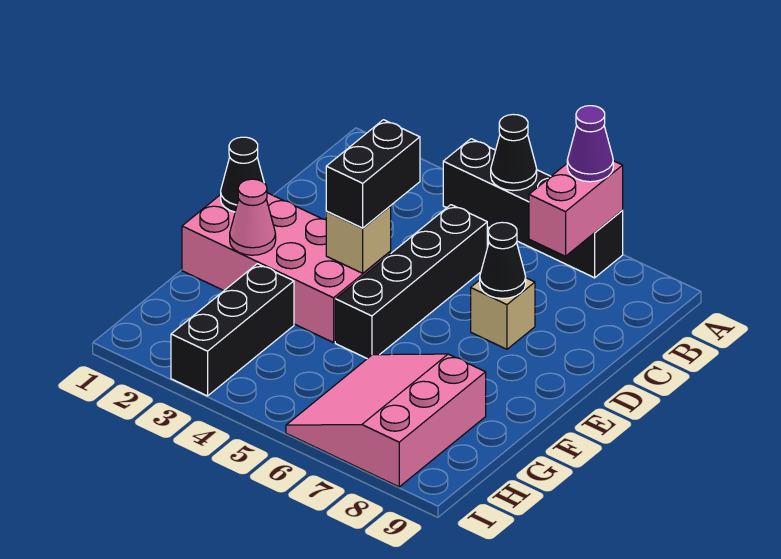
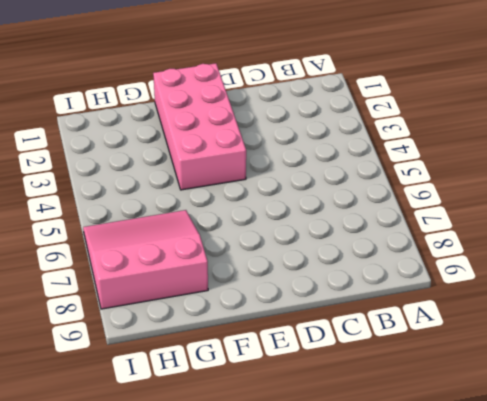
none -> black brick A4:A7 level 1
none -> black brick C5:F5 level 1
none -> tan brick D7 level 1

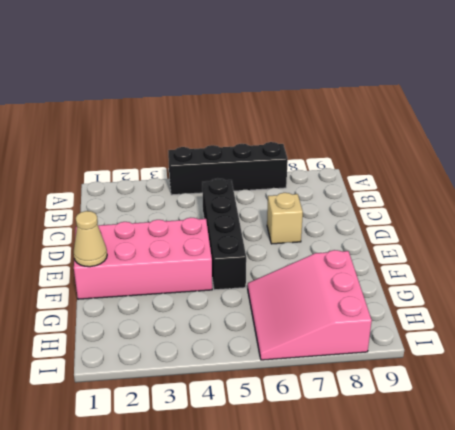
tan cone F1 level 2 -> none
none -> black brick G3:I3 level 1
none -> black cone A5 level 2
none -> pink brick A7:B7 level 2

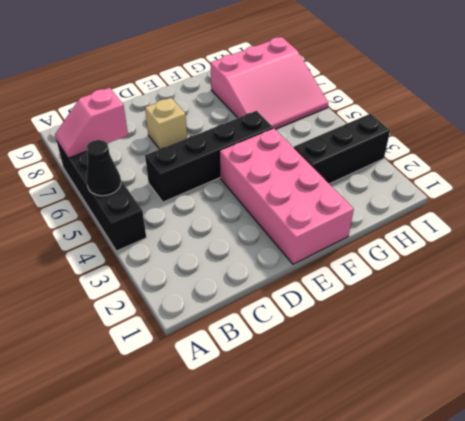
pink slope A7:B7 level 2 top B -> pink brick A7:B7 level 2
none -> black cone D7 level 2
none -> black cone E1 level 2
none -> tan brick E4 level 2

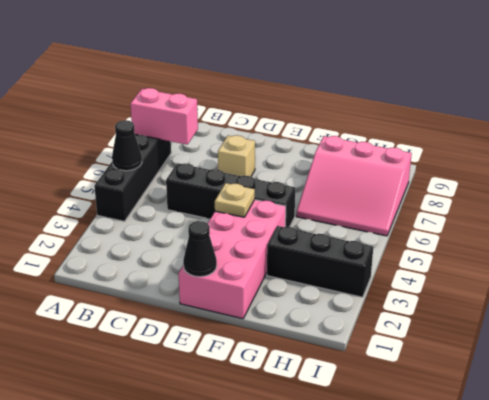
tan plate E4 level 2 -> tan brick E4 level 2
none -> black cone D7 level 2
none -> pink cone F2 level 2
none -> purple cone A7 level 3

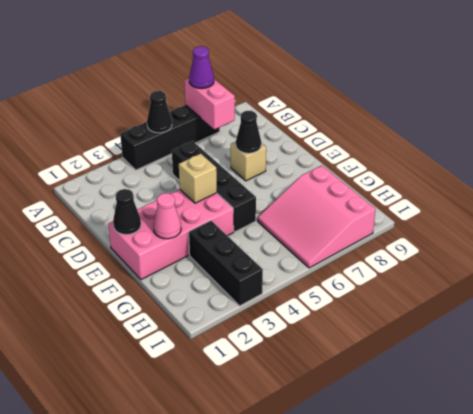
none -> black brick D4:E4 level 3

